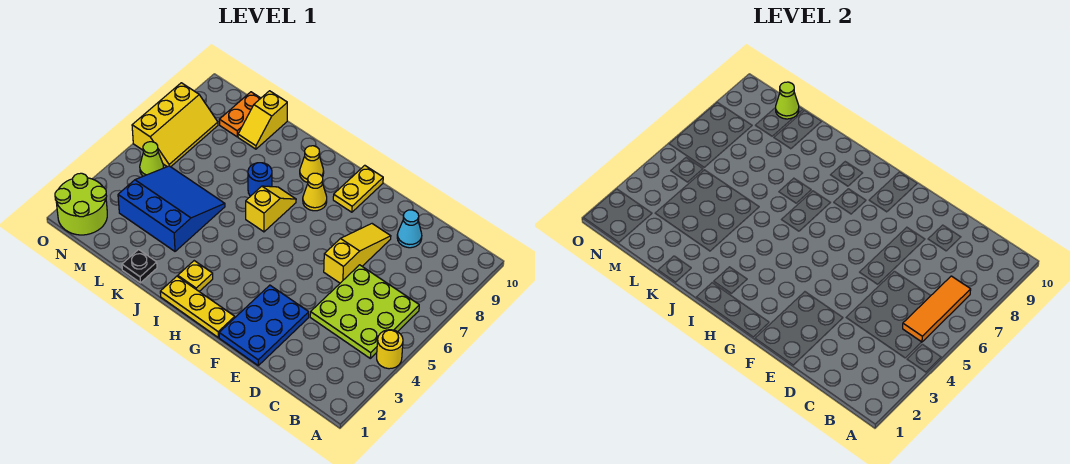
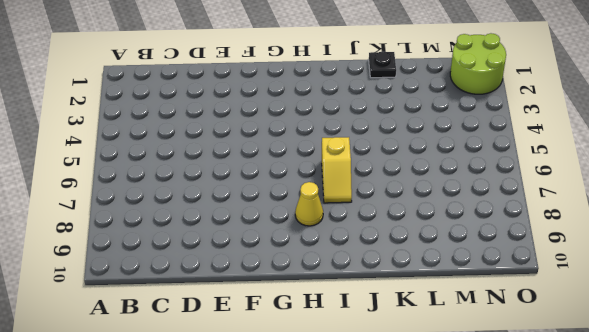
none -> yellow round brick A4 level 1
none -> lime plate B4:D6 level 1
none -> cyan cone D9 level 1

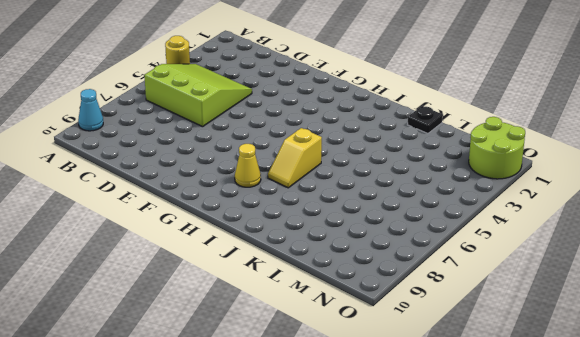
cyan cone A9 level 1 -> cyan cone D9 level 1
lime slope B4:D6 level 1 top 6 -> lime plate B4:D6 level 1
none -> blue plate E1:F3 level 1
none -> yellow slope E6:E8 level 1 top 6
none -> yellow plate G1:I1 level 1

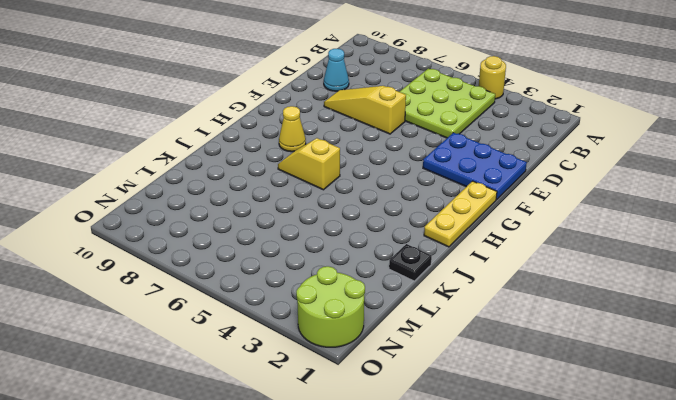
none -> yellow plate G9:G10 level 1
none -> yellow plate I2 level 1
none -> yellow cone I9 level 1

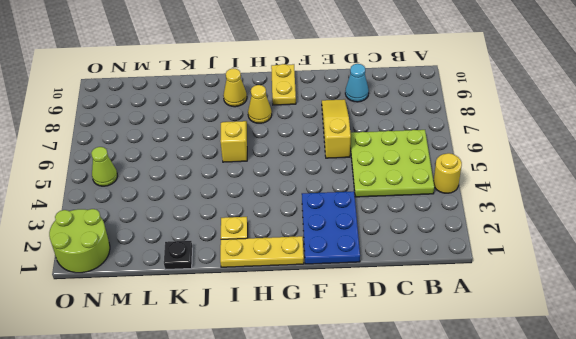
none -> blue round brick J7 level 1
none -> blue slope K3:M5 level 1 top 3
none -> yellow slope L9:L10 level 1 top 10

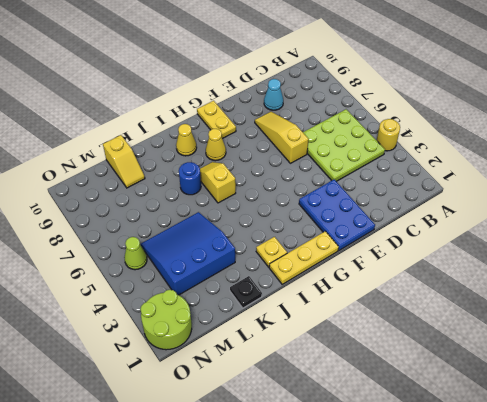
none -> orange plate M9:M10 level 1
none -> yellow slope N6:O8 level 1 top O
none -> orange tile B5:B7 level 2

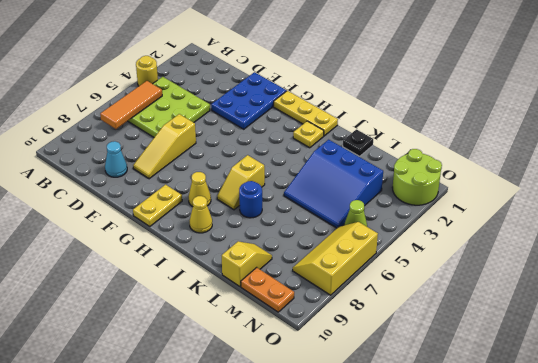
orange plate M10:N10 level 1 -> orange plate M9:M10 level 1
none -> lime cone M10 level 2

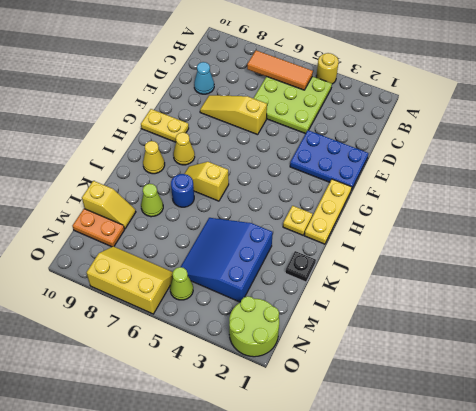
lime cone K8 level 1 -> lime cone M10 level 2

